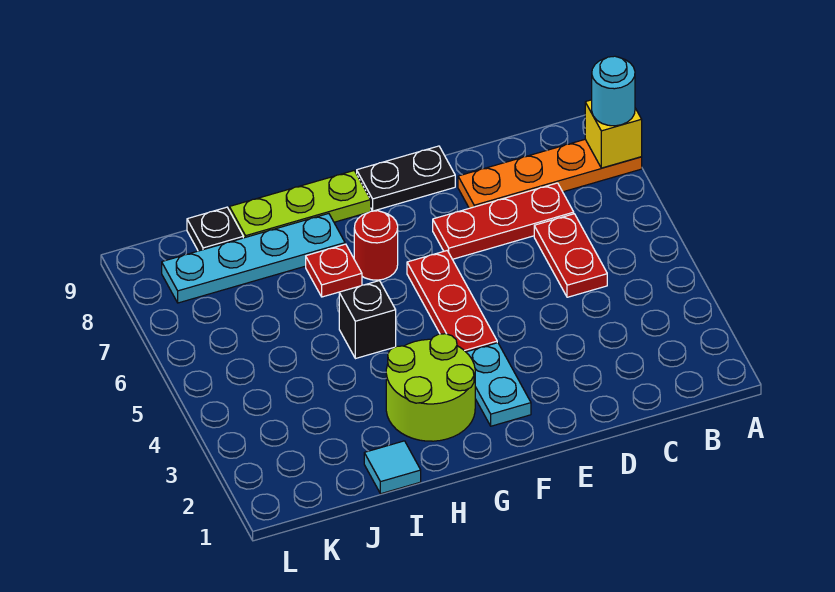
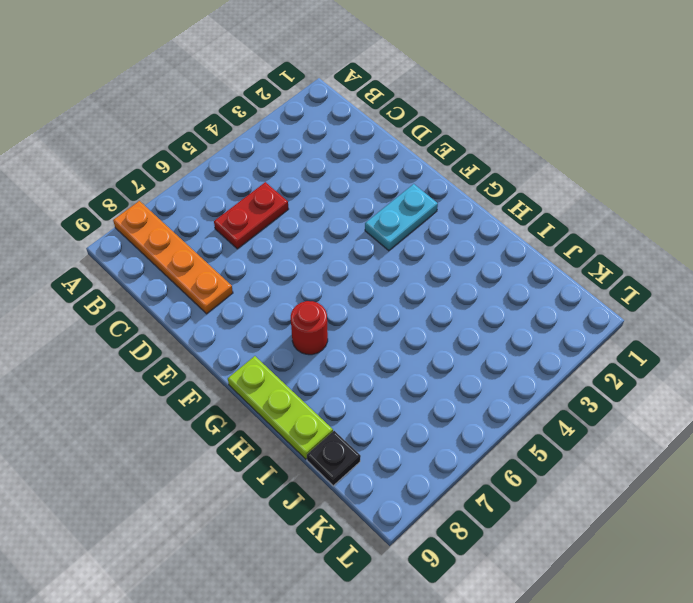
none -> red plate C7:E7 level 1
none -> black plate E9:F9 level 1
none -> red plate F4:F6 level 1

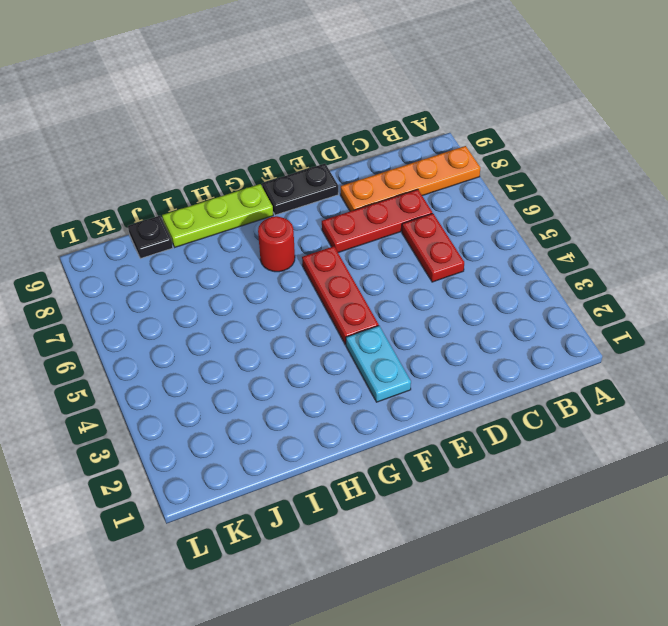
none -> lime round brick G2:H3 level 1
none -> black brick H5 level 1
none -> red plate H7 level 1

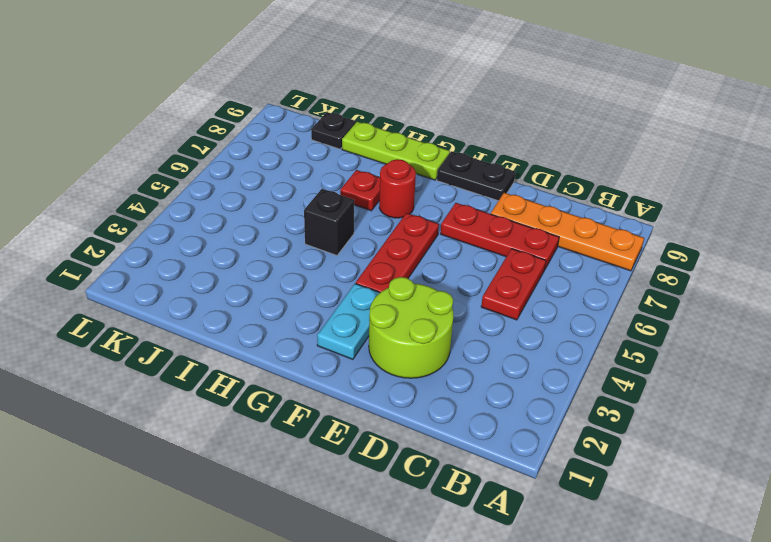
lime round brick D2:E3 level 1 -> lime round brick G2:H3 level 1
none -> cyan plate H8:K8 level 1
none -> cyan tile I1 level 1
none -> yellow brick A8 level 2

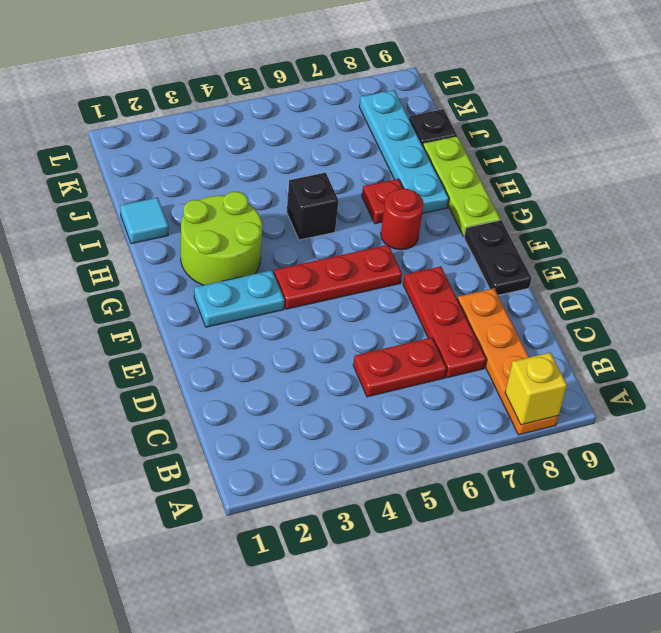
none -> cyan round brick A8 level 3

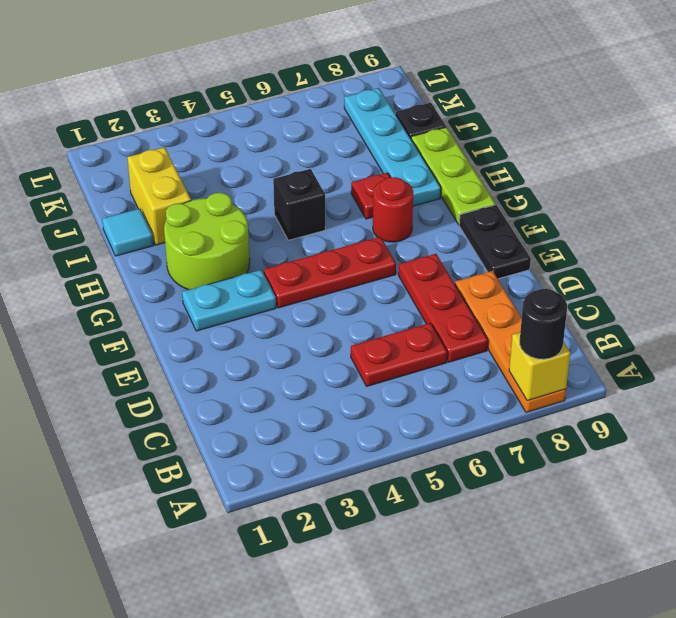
black round brick A8 level 3 -> cyan round brick A8 level 3
yellow brick I2:J2 level 1 -> none

